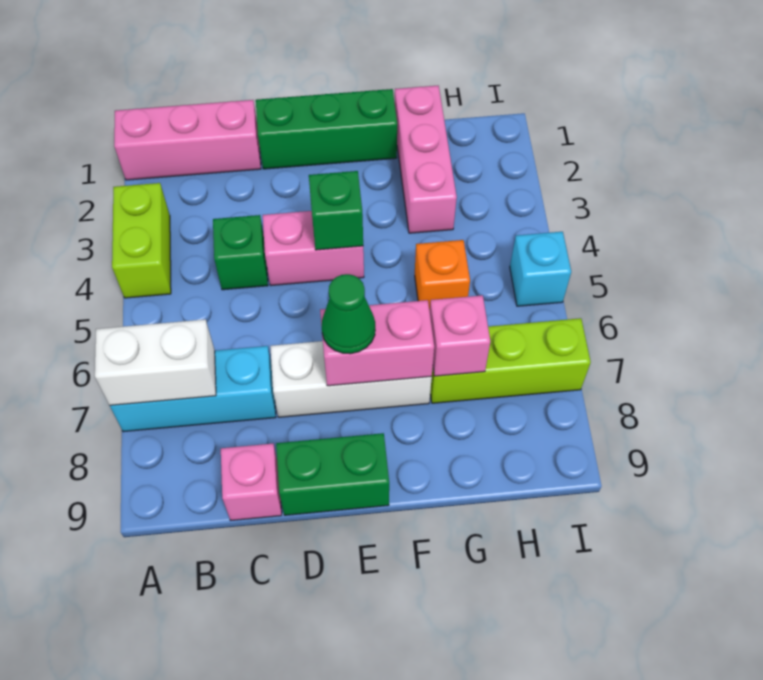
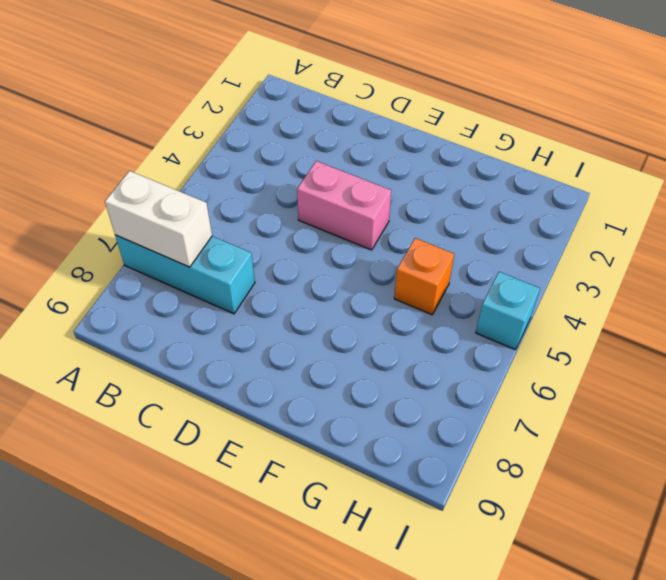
none -> pink brick A1:C1 level 1
none -> lime brick A3:A4 level 1
none -> green brick C4 level 1

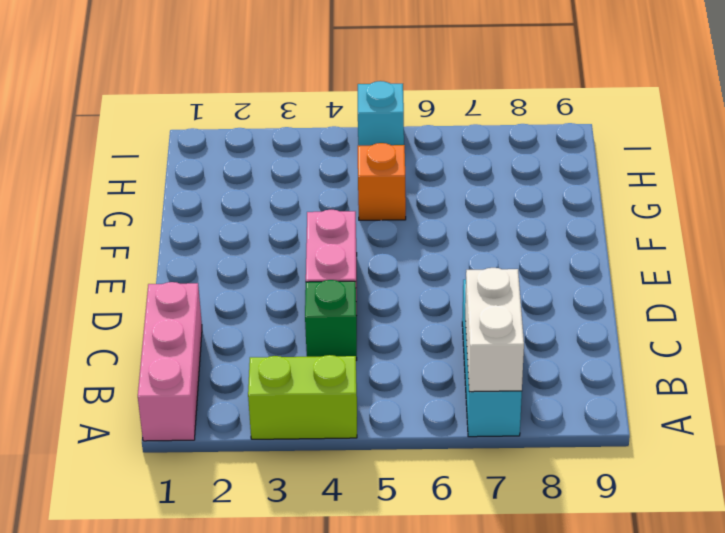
none -> pink brick C9 level 1
none -> green brick D1:F1 level 1
none -> white brick D7:F7 level 1

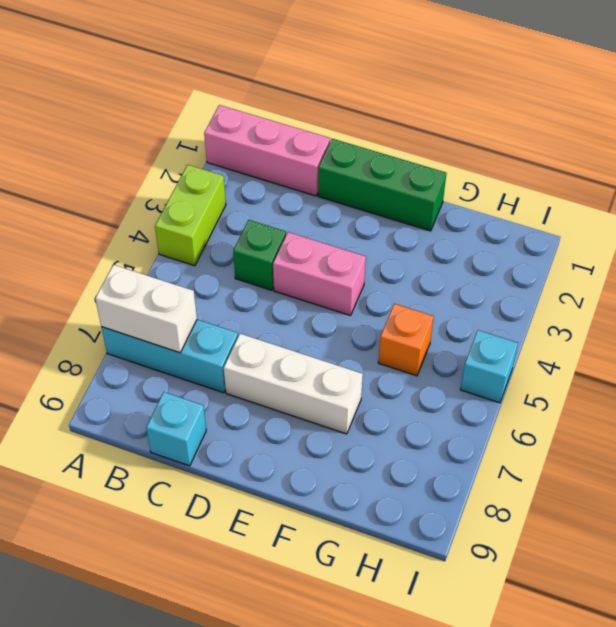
cyan brick C9 level 1 -> pink brick C9 level 1
none -> green brick D9:E9 level 1
none -> pink brick G1:G3 level 1
none -> lime brick G7:I7 level 1

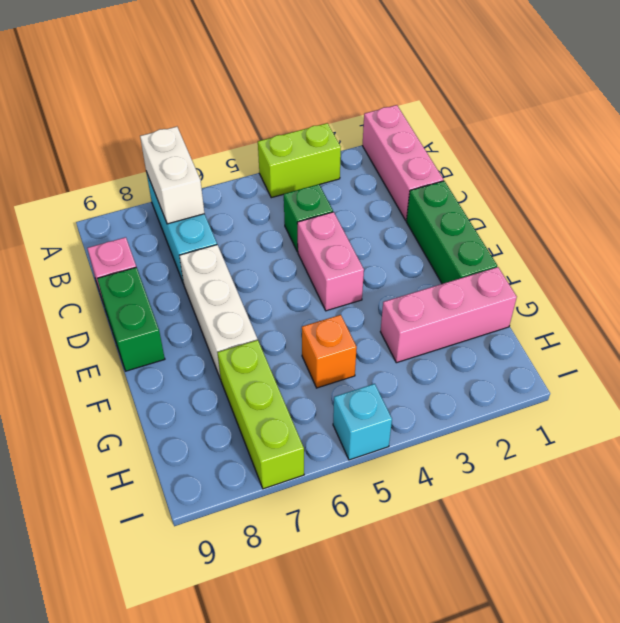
none -> green brick E4 level 2
none -> pink brick E7:F7 level 2
none -> pink brick G7 level 2

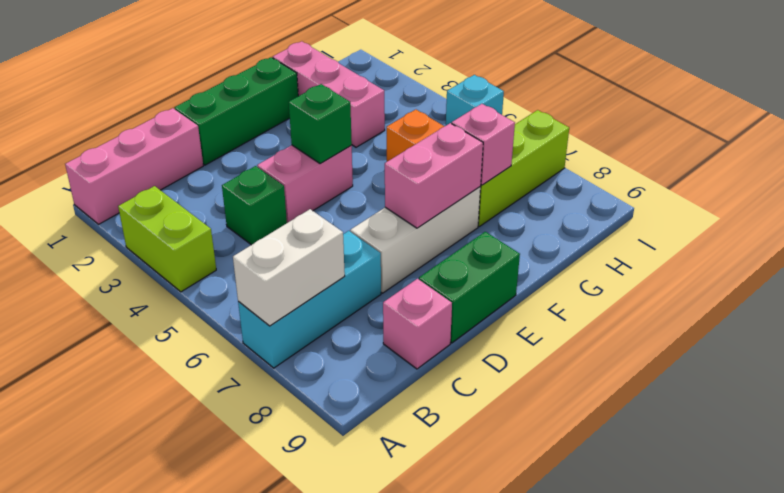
none -> green cone E7 level 3

